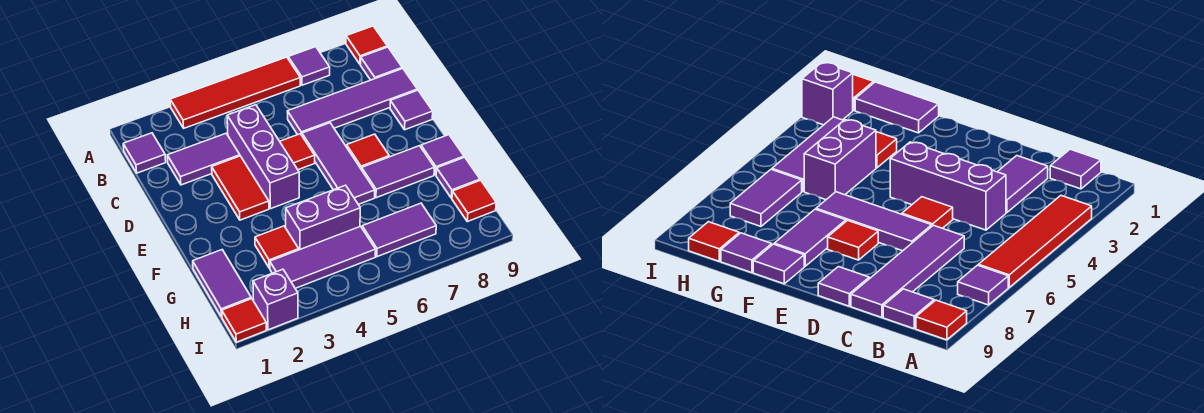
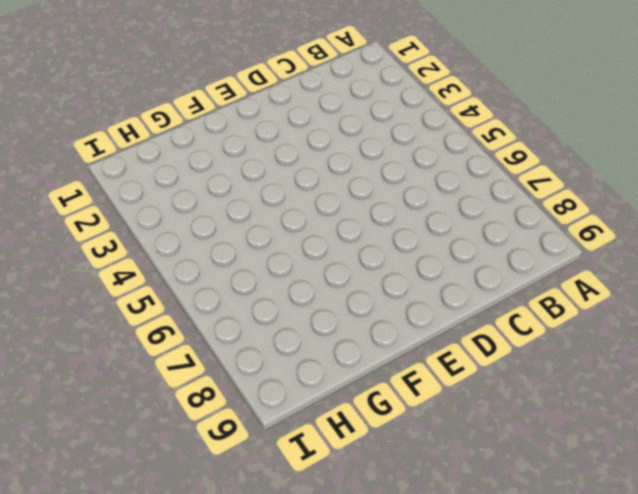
none -> red tile A3:A6 level 1
none -> purple tile A7 level 1
none -> red tile A9 level 1

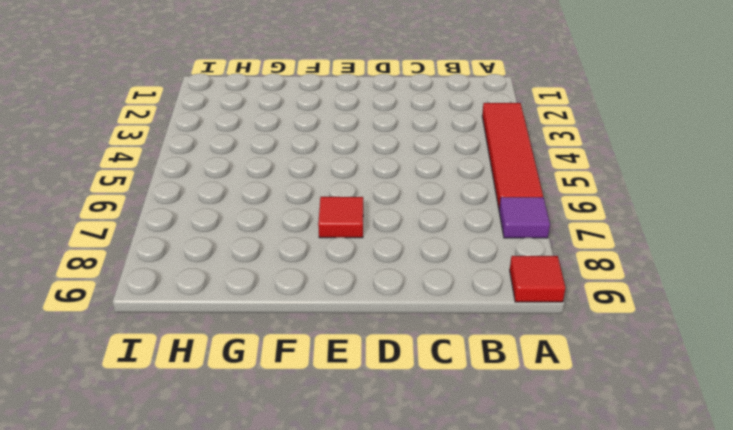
none -> purple tile B1 level 1
none -> purple tile B9 level 1
none -> purple tile C2:C3 level 1

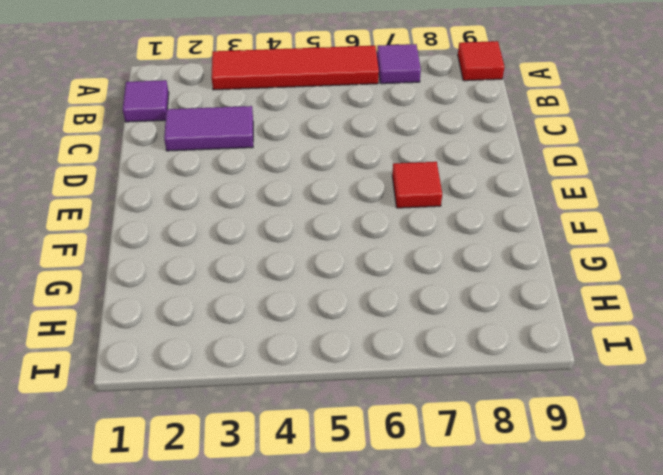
none -> purple tile B9 level 1
none -> purple brick C4:E4 level 1
none -> purple tile C6:C9 level 1

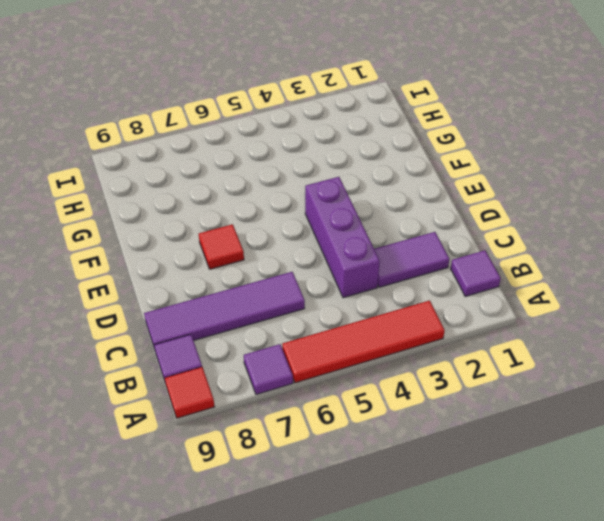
none -> red tile D3:E3 level 1
none -> red tile D5 level 1
none -> purple tile D6:F6 level 1

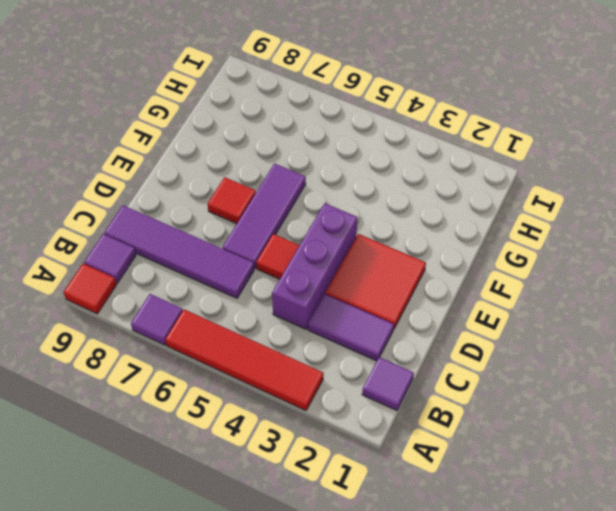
red tile D2:E3 level 1 -> red tile D3:E3 level 1
none -> purple tile D9 level 1
none -> purple tile F7:F8 level 1
none -> purple tile F9 level 1

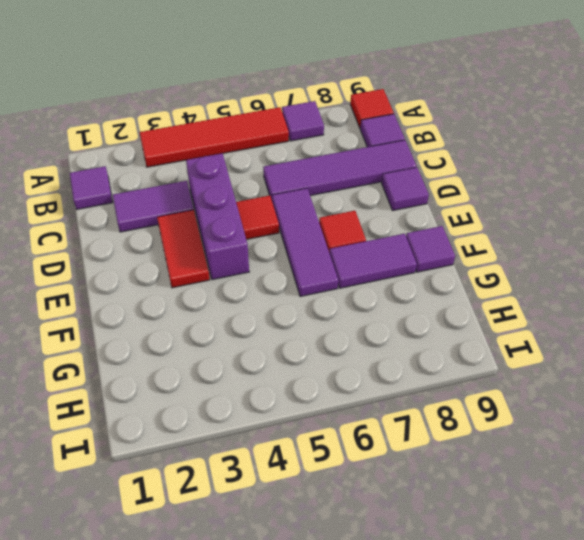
none -> purple tile G1:H1 level 1
none -> red tile G3 level 1
none -> purple brick G4:G5 level 1

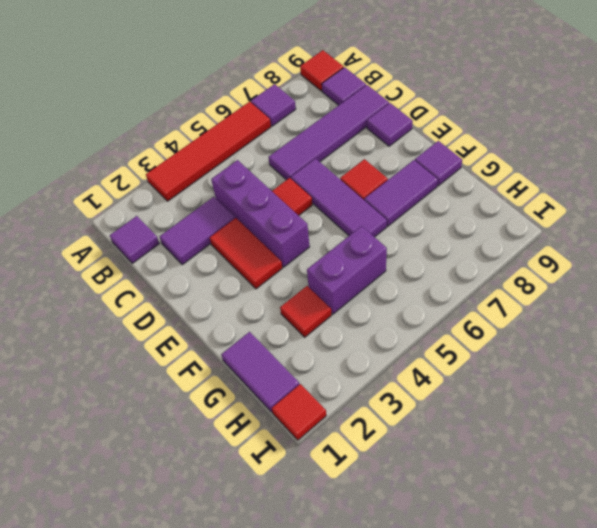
none -> purple tile G9 level 1
none -> purple tile H3:H5 level 1
none -> purple tile H6:H7 level 1

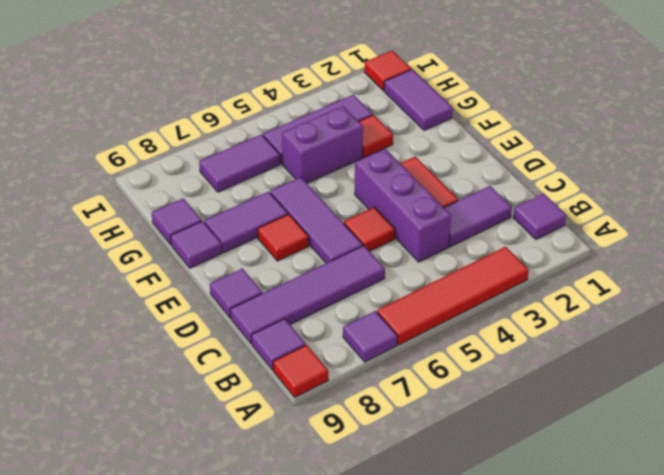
none -> red tile H9 level 1
none -> purple brick I2 level 1

